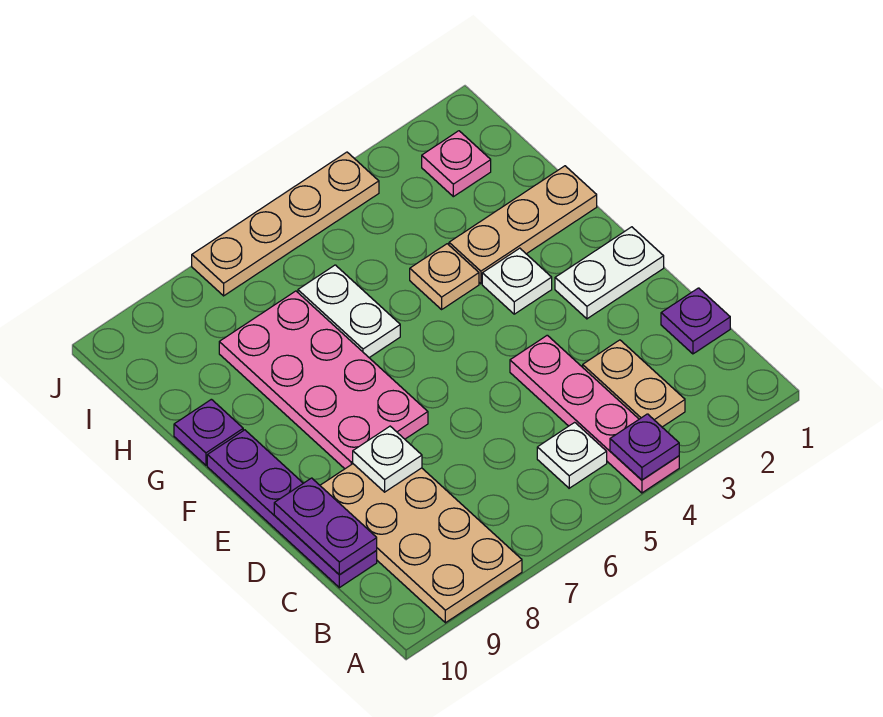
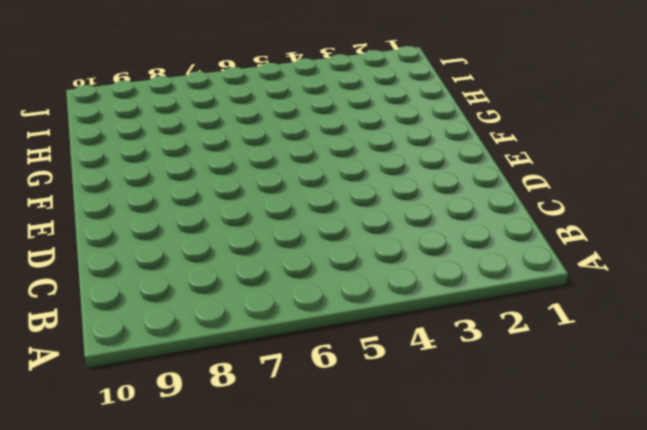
none -> pink plate A4:D4 level 1
none -> tan plate A8:D9 level 1
none -> tan plate B3:C3 level 1

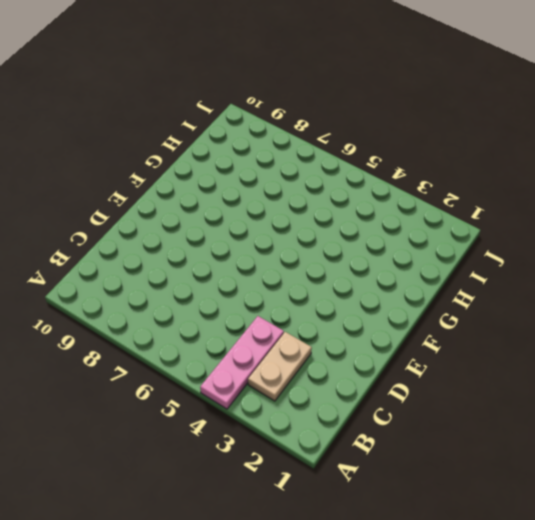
pink plate A4:C4 level 1 -> pink plate A4:D4 level 1
none -> tan plate A8:D9 level 1
none -> white plate B5 level 1
none -> purple plate C1 level 1

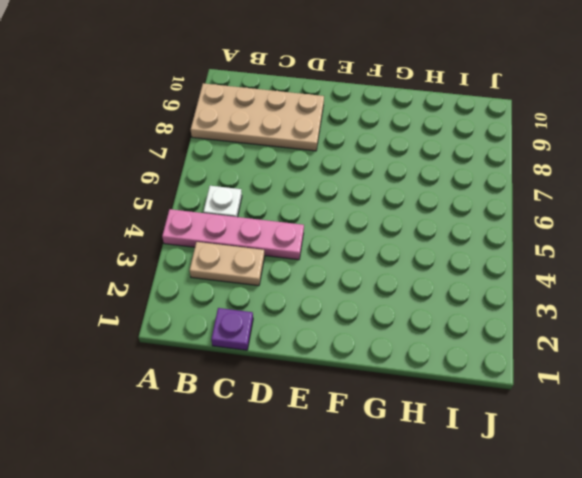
none -> purple plate C10:F10 level 1
none -> white plate E1:E2 level 1
none -> pink plate E7:H8 level 1

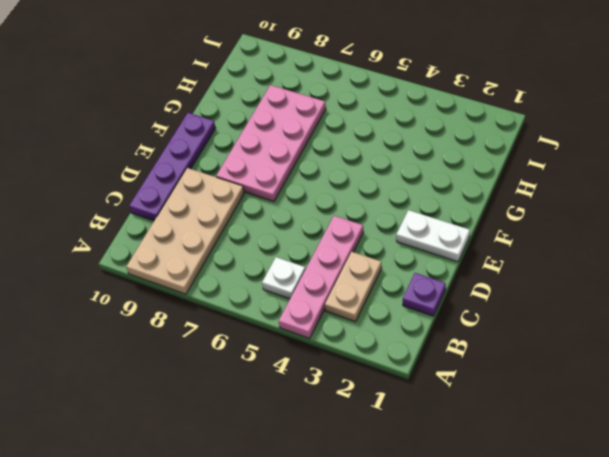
none -> white plate F3 level 1
none -> tan plate G1:G3 level 1
none -> tan plate G4 level 1

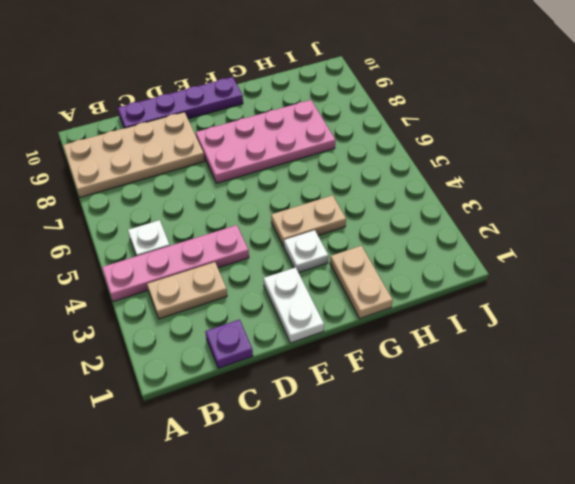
tan plate F4:G4 level 1 -> tan plate G4 level 1
tan plate G1:G2 level 1 -> tan plate G1:G3 level 1
none -> white plate G6:H6 level 1
none -> purple plate G10 level 1
none -> pink plate I2 level 1

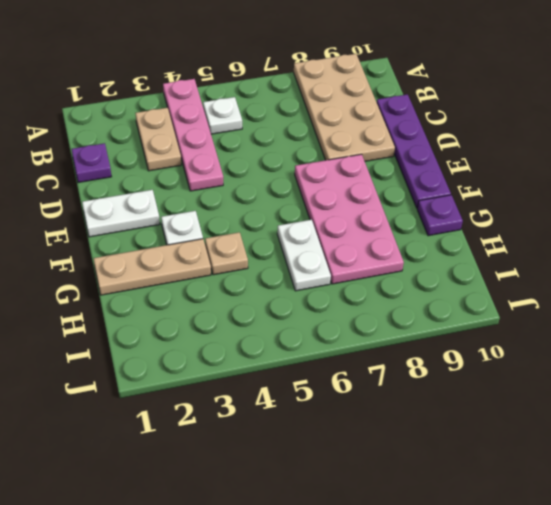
none -> pink plate I2 level 1
none -> tan plate J4:J7 level 1
none -> purple plate A4 level 2

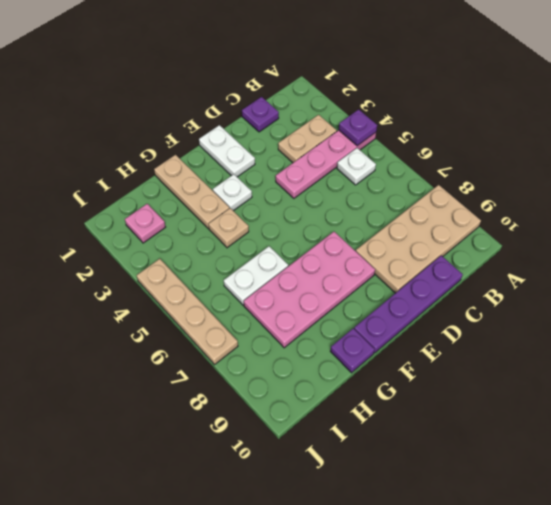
none -> purple plate C10:D10 level 2
none -> white plate D8 level 2

